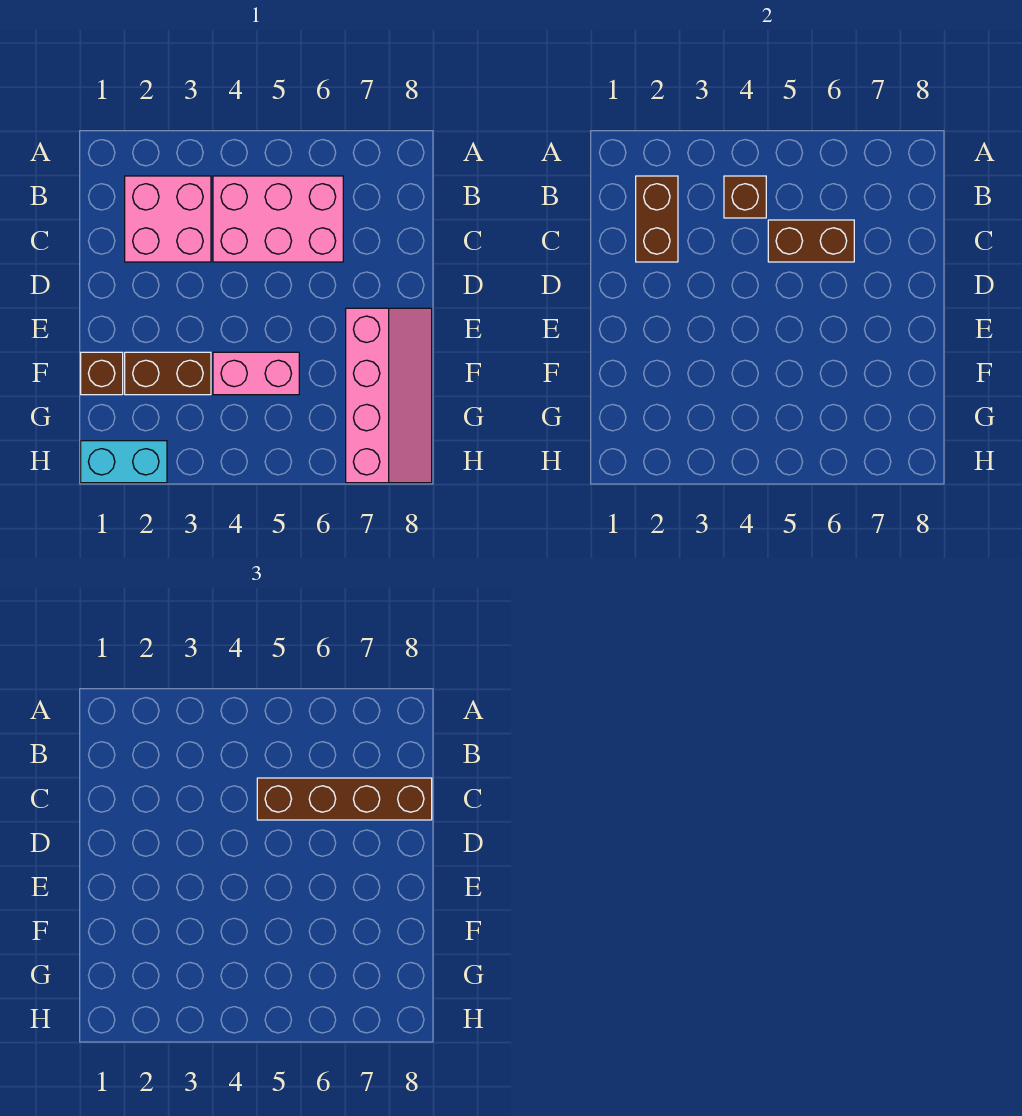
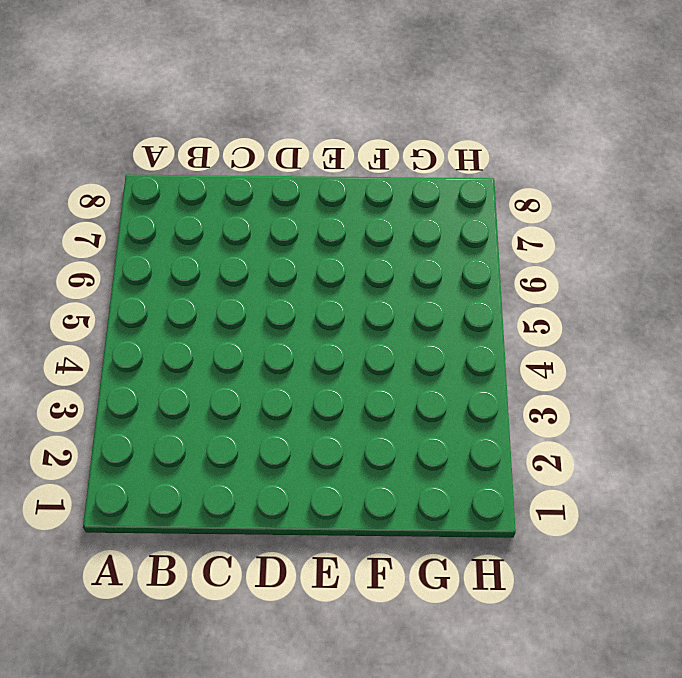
none -> pink brick B2:C3 level 1
none -> pink brick B4:C6 level 1

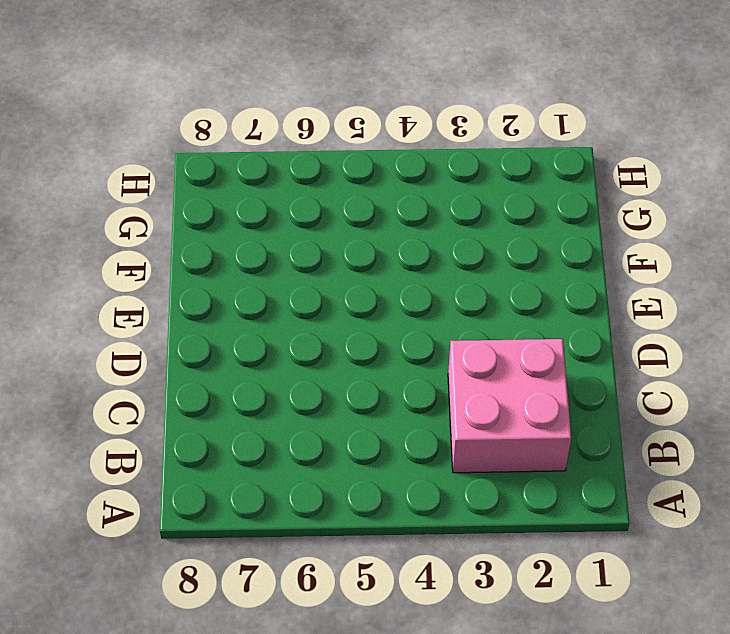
none -> pink brick B4:C6 level 1
none -> pink slope E7:H8 level 1 top 7

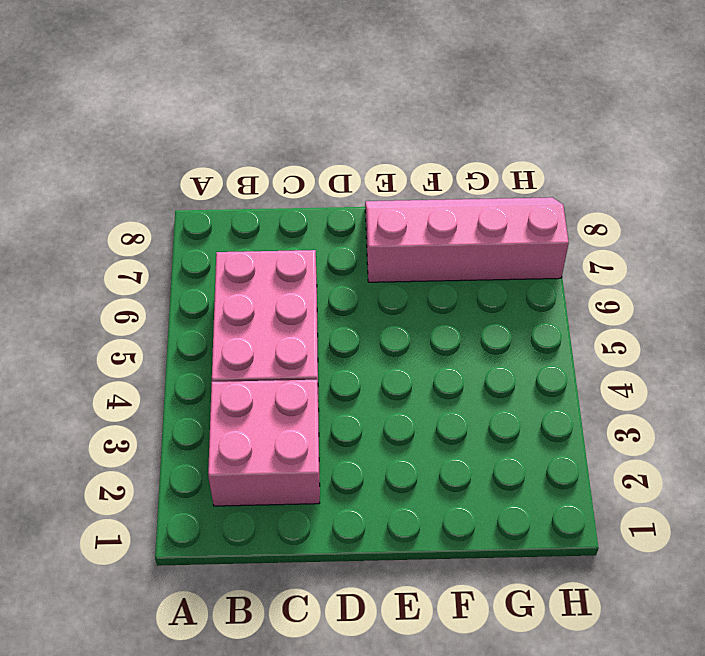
none -> brown brick F1 level 1
none -> brown brick F2:F3 level 1

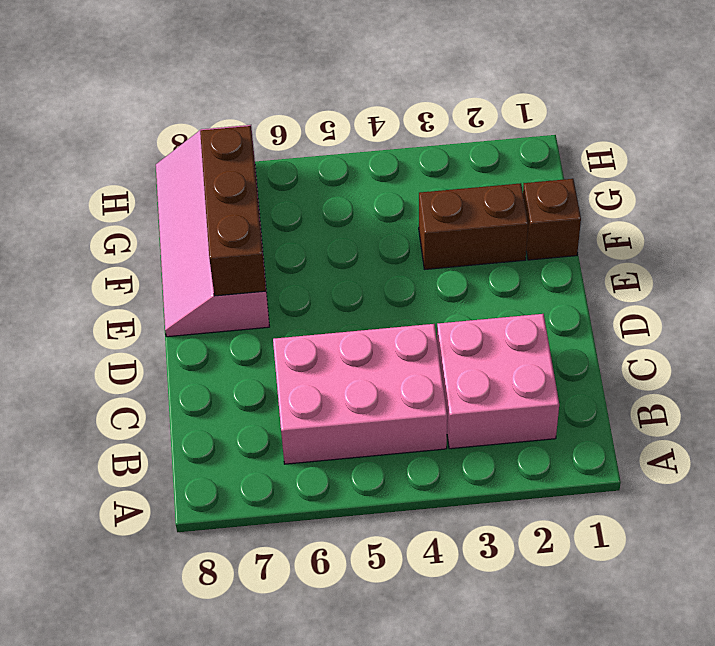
brown brick E7:G7 level 2 -> none
none -> pink brick F4:F5 level 1
none -> cyan brick H1:H2 level 1

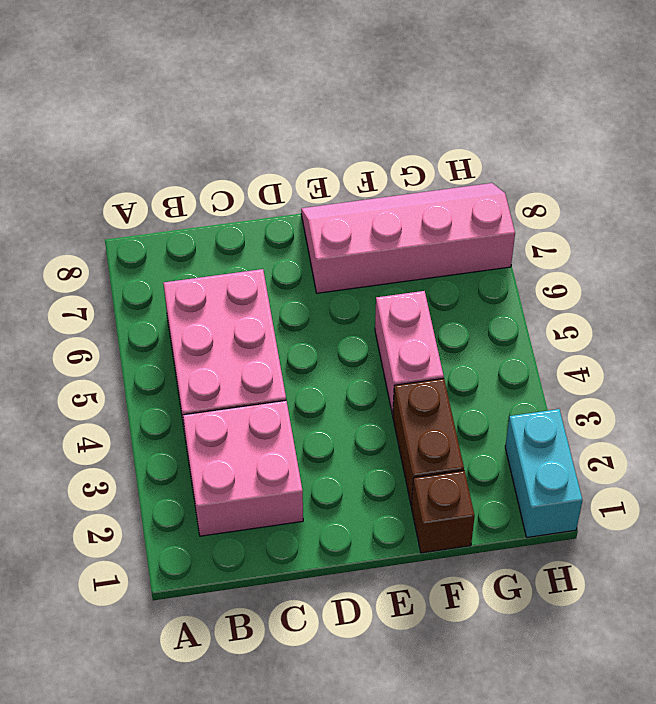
none -> brown brick B2:C2 level 2
none -> brown brick B4 level 2

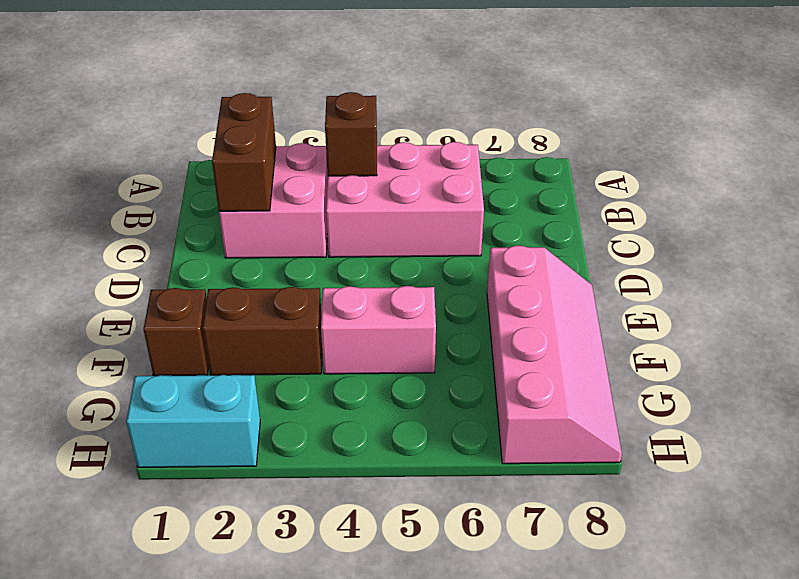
none -> brown brick C5:C6 level 2
none -> brown brick C5:C8 level 3

